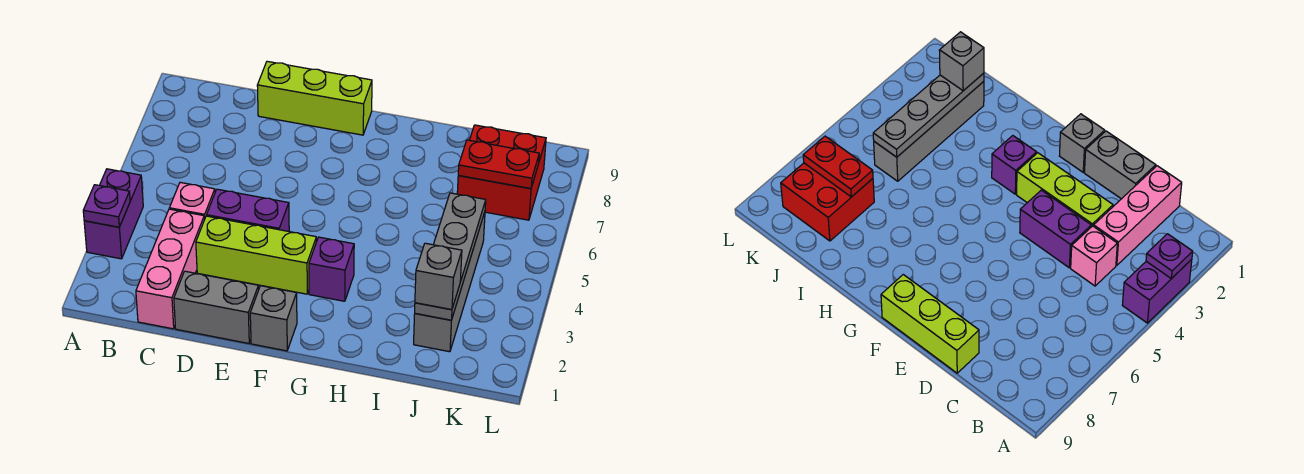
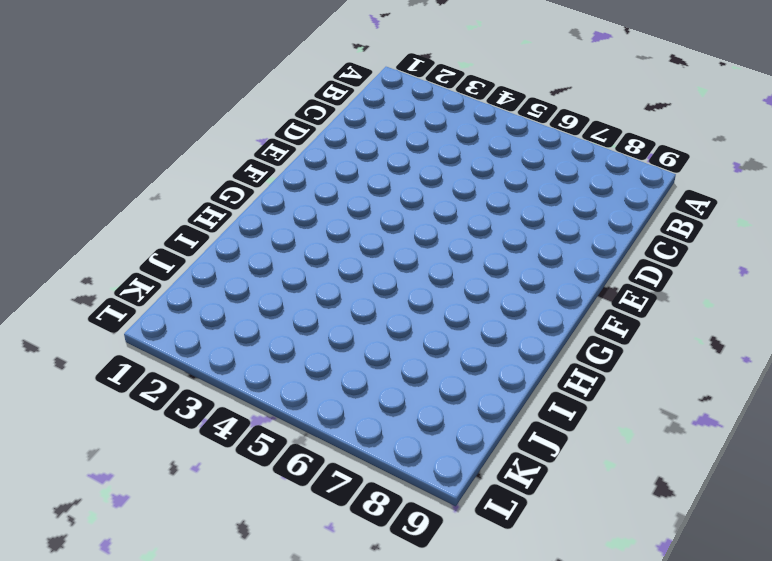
none -> purple brick A3:A4 level 1
none -> pink brick C1:C3 level 1
none -> pink brick C4 level 1

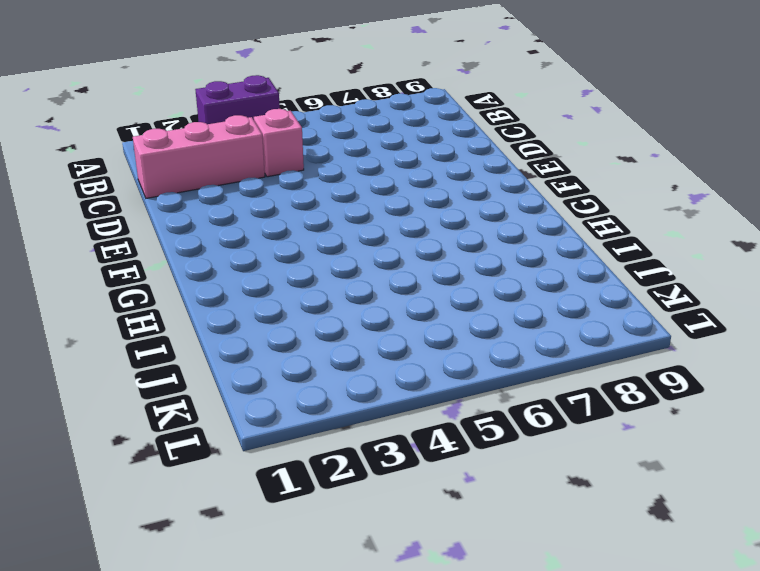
none -> grey brick D1:E1 level 1
none -> lime brick D3:F3 level 1
none -> purple brick D4:E4 level 1

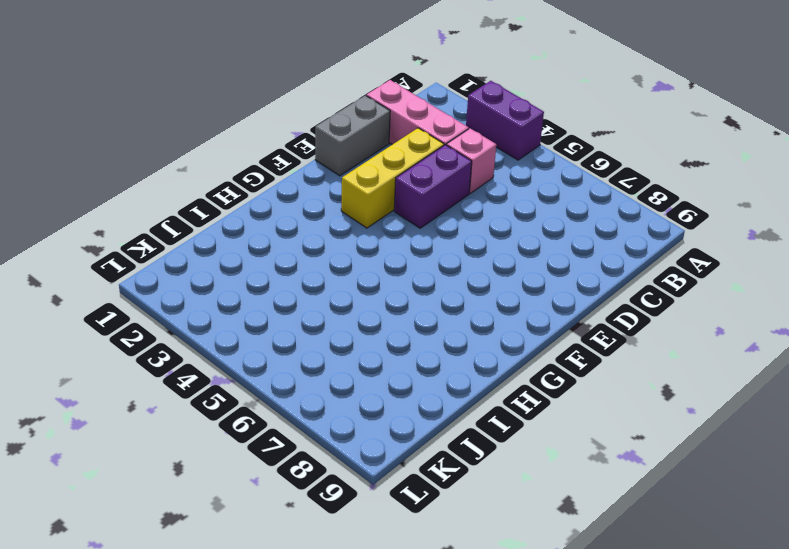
yellow brick D3:F3 level 1 -> lime brick D3:F3 level 1
none -> lime brick D9:F9 level 1
none -> grey brick F1 level 1
none -> purple brick G3 level 1

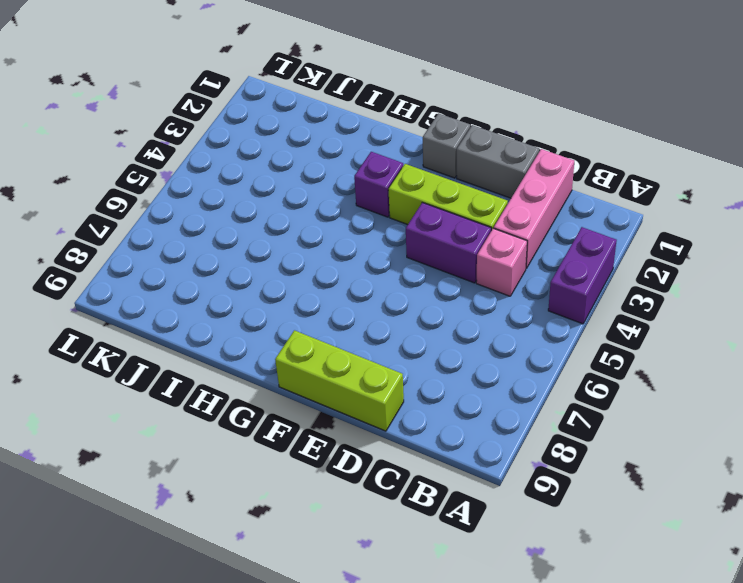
none -> grey brick J2:J5 level 1
none -> red brick J7:K8 level 1
none -> purple plate A3 level 2

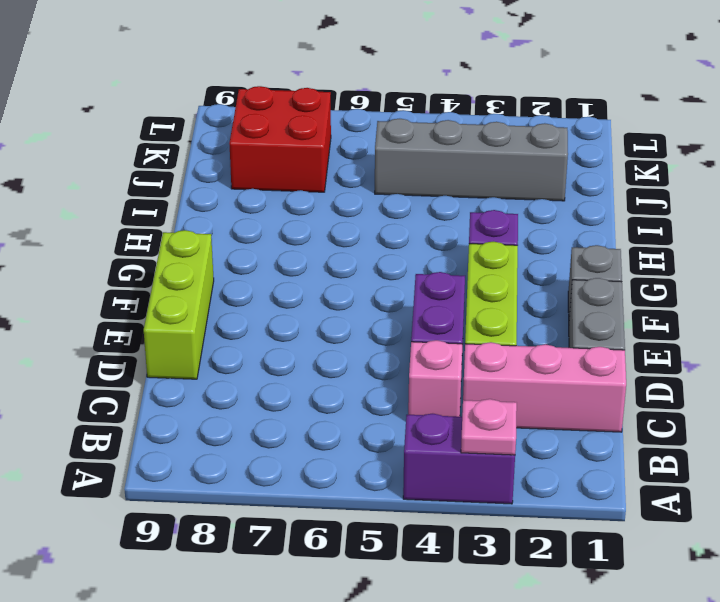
pink plate A3 level 2 -> purple plate A3 level 2
none -> grey plate J2:J5 level 2
none -> red plate J7:K7 level 2
none -> grey brick J2 level 3

